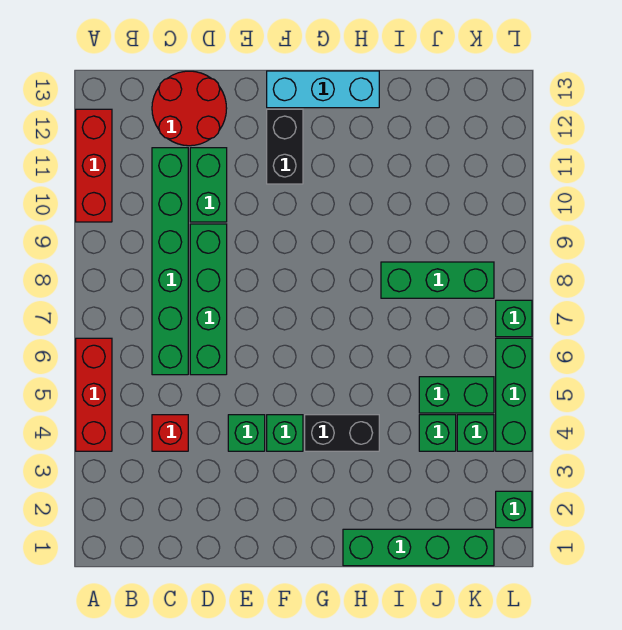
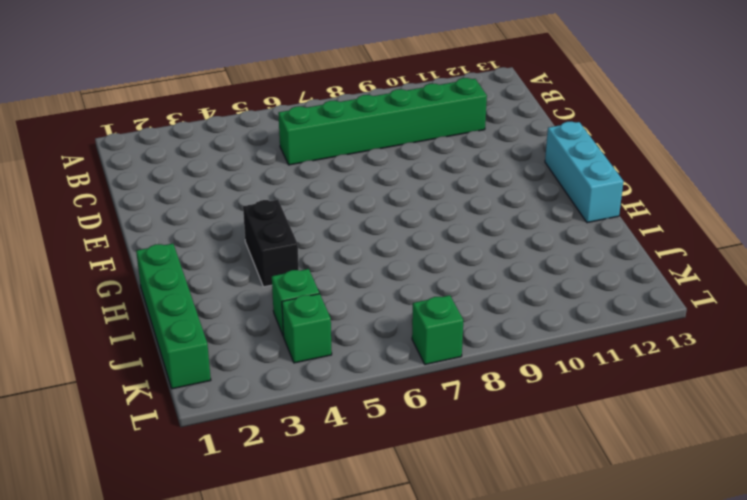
none -> red brick A4:A6 level 1
none -> red brick A10:A12 level 1
none -> red brick C4 level 1

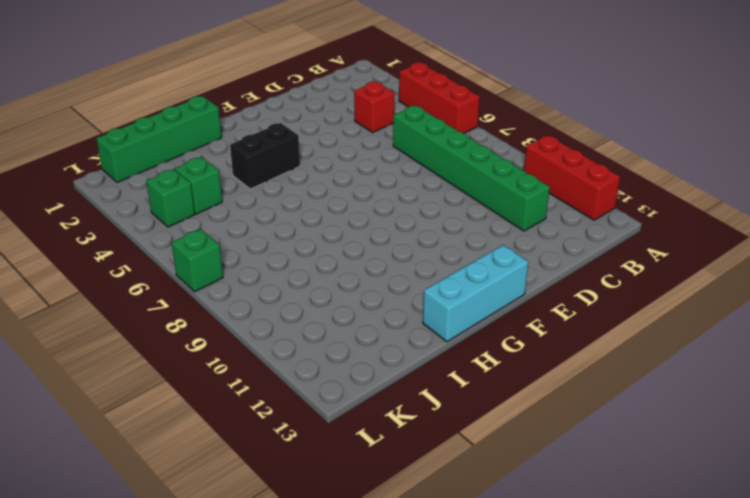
none -> red round brick C12:D13 level 1
none -> green brick D6:D9 level 1
none -> green brick D10:D11 level 1

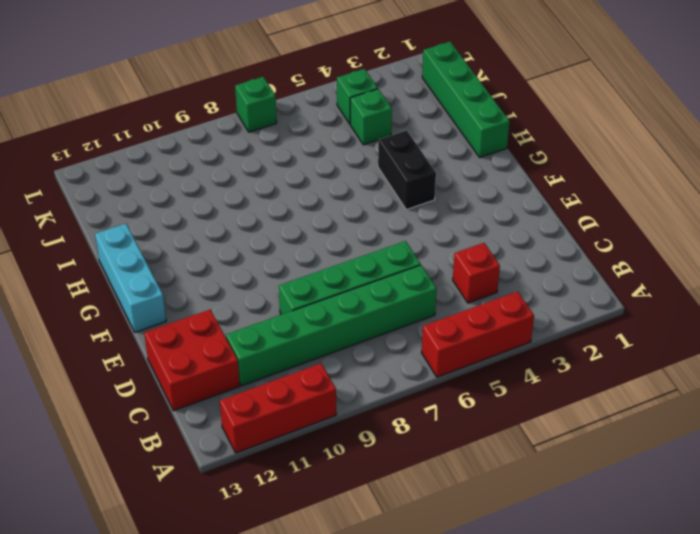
red brick C12:D13 level 1 -> red round brick C12:D13 level 1
none -> green brick D10:D11 level 1
none -> green brick E4 level 1
none -> green brick F4 level 1

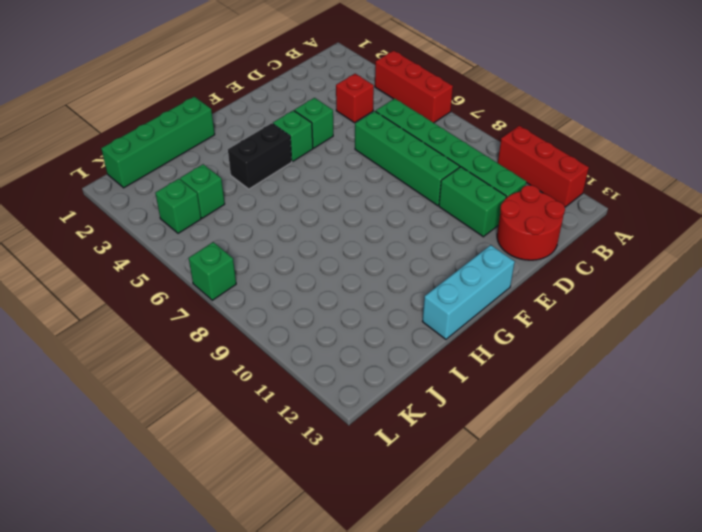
none -> black brick F11:F12 level 1
none -> green brick I8:K8 level 1
none -> green brick J5:K5 level 1

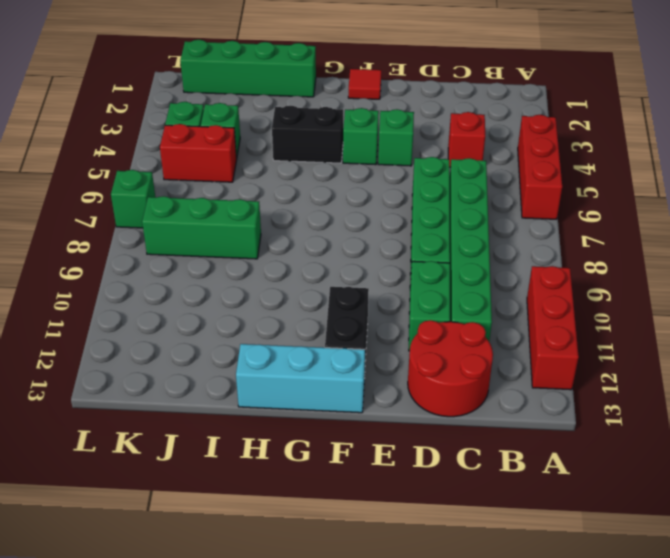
red tile F1 level 1 -> none
red brick J5:K5 level 1 -> green brick J5:K5 level 1
none -> green brick L2 level 1
none -> green brick L4:L6 level 1

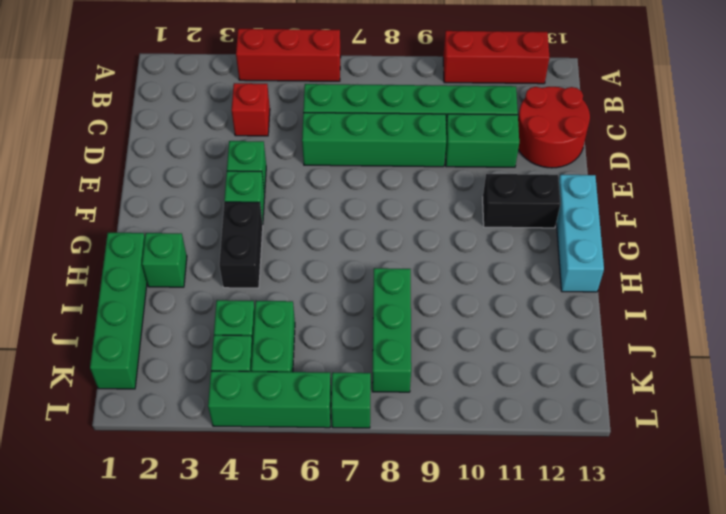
green brick H2 level 1 -> green brick L2 level 1

